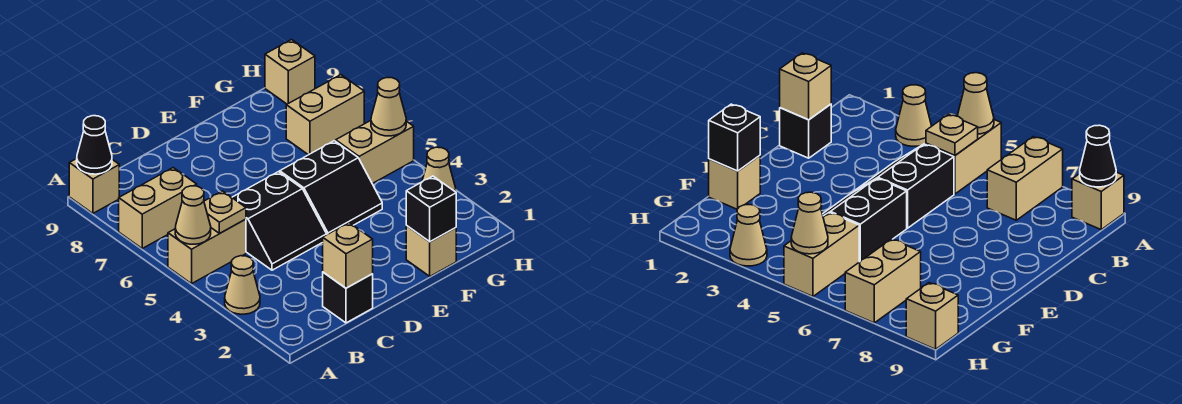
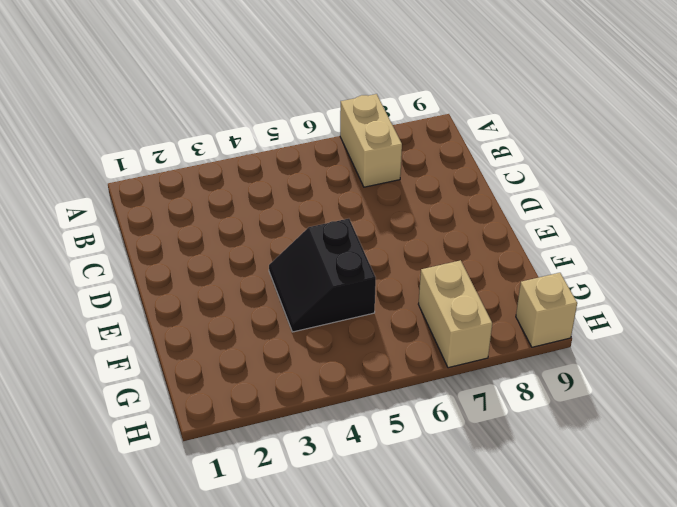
none -> tan cone A3 level 1
none -> tan brick A5:B5 level 1
none -> tan brick A9 level 1

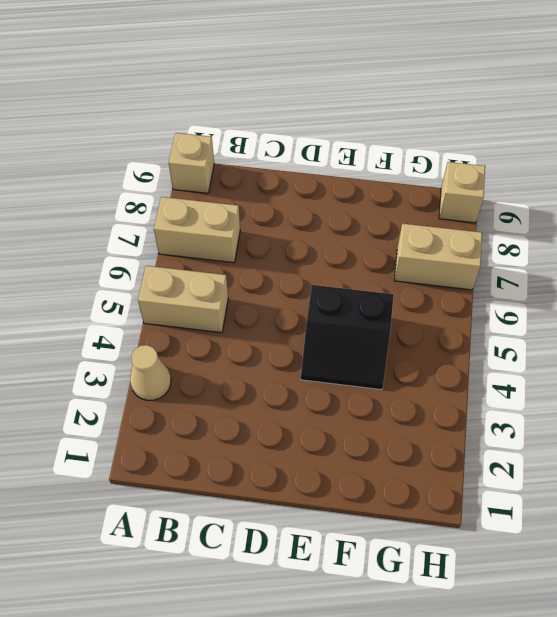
none -> black brick C1 level 1
none -> black slope C4:D5 level 1 top 5
none -> tan brick F1 level 1

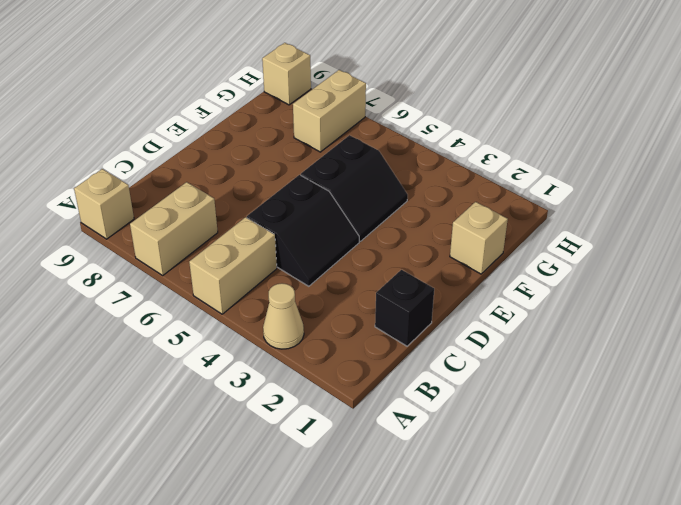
none -> tan brick G5:H5 level 1
none -> tan cone H3 level 1
none -> tan cone A5 level 2

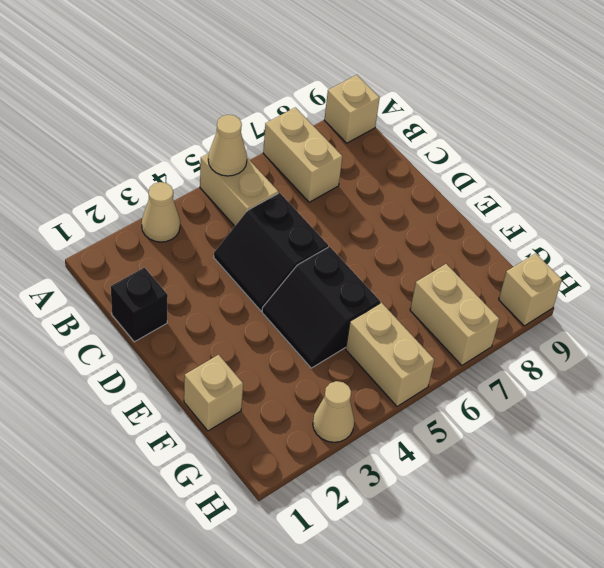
none -> black cone A9 level 2
none -> tan plate B5 level 2
none -> tan brick C1 level 2

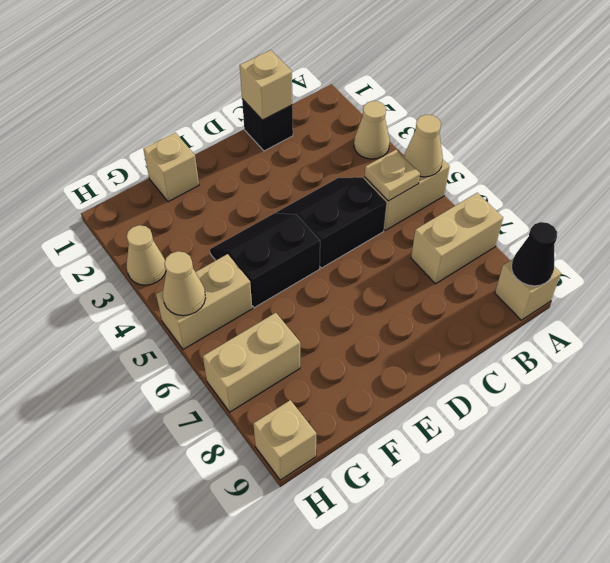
none -> black brick F1 level 2

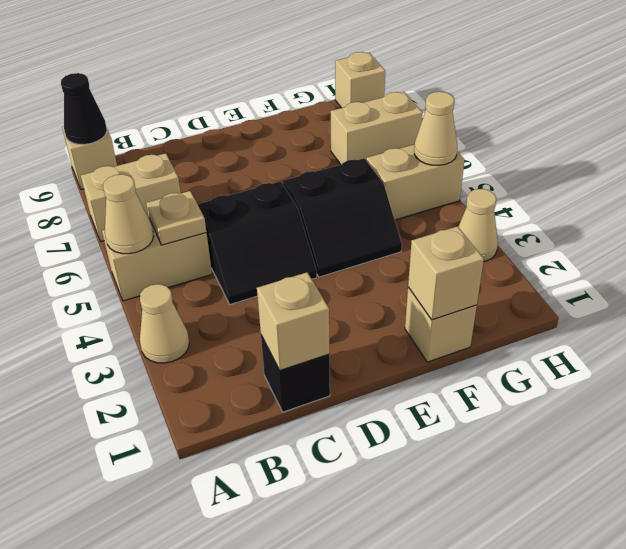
tan brick F1 level 2 -> black brick F1 level 2

